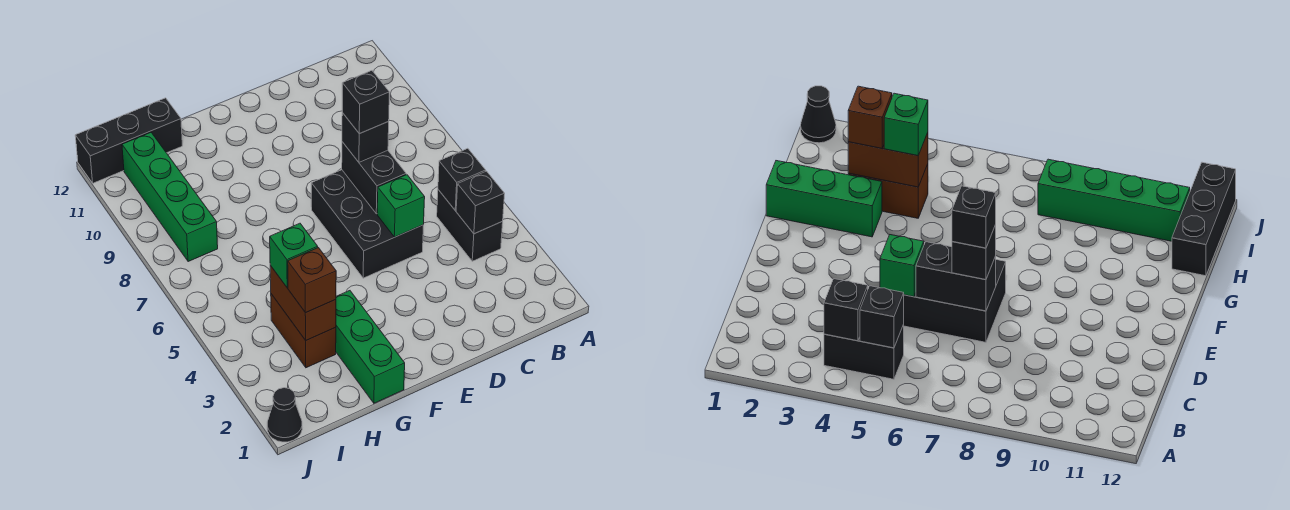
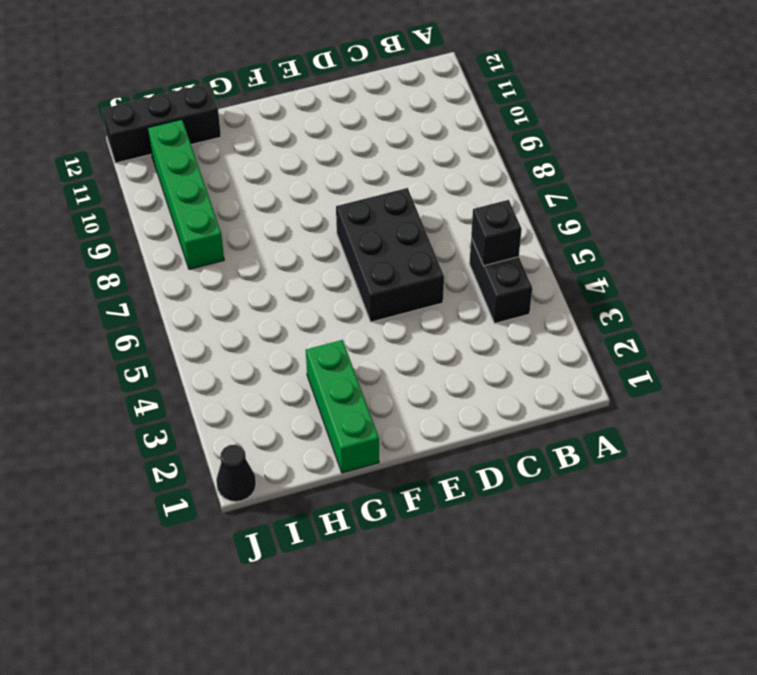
none -> brown brick H3:H4 level 1
none -> black brick B4 level 2
none -> green brick D5 level 2

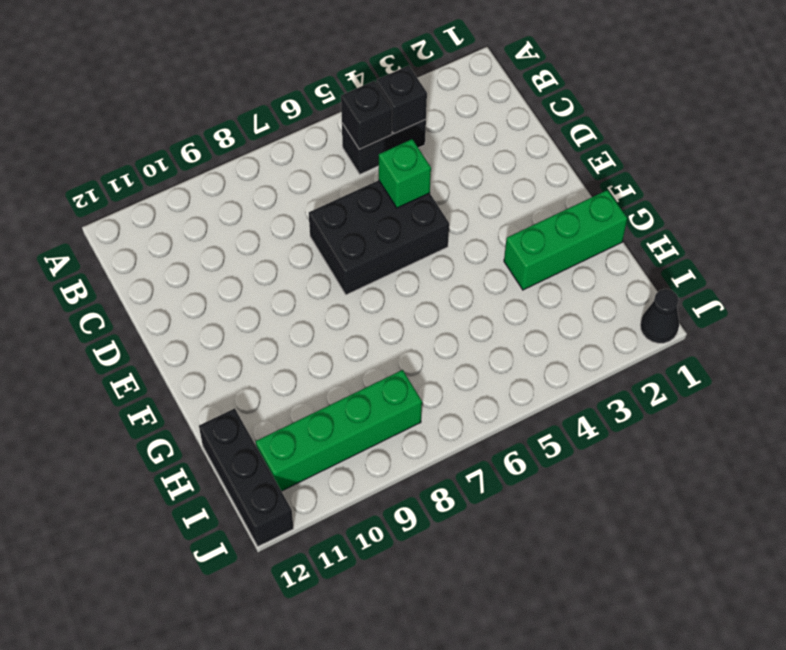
none -> brown brick H3:H4 level 1
none -> black brick D6:D7 level 2
none -> brown brick H3:H4 level 2

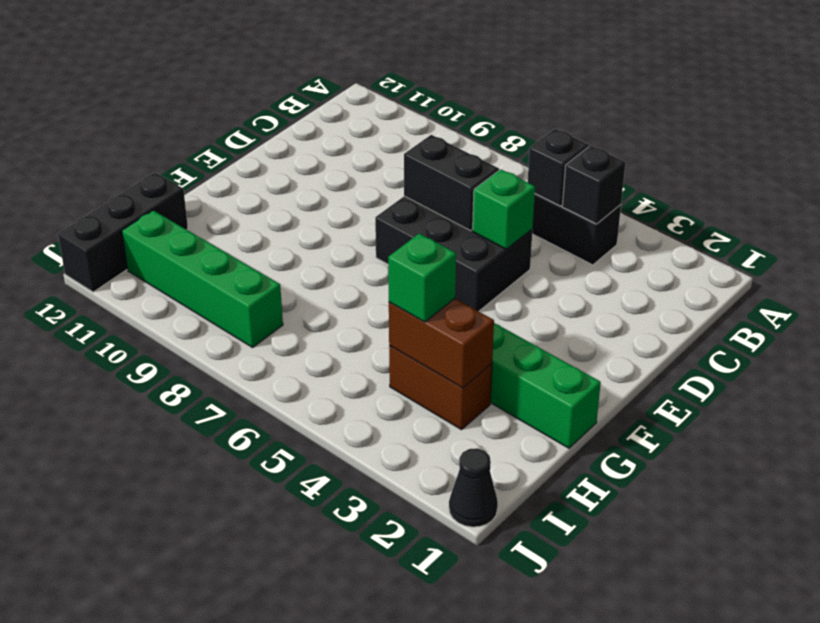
none -> black brick D7 level 3
none -> brown brick H3 level 3
none -> black brick D7 level 4

